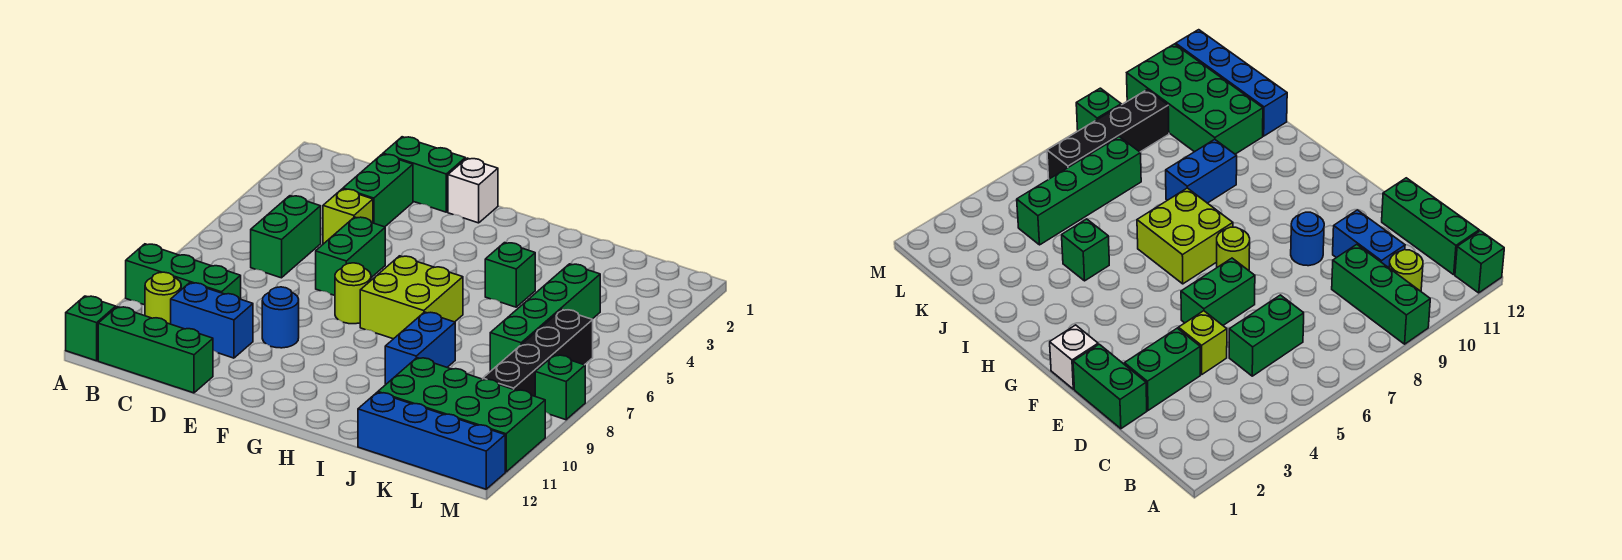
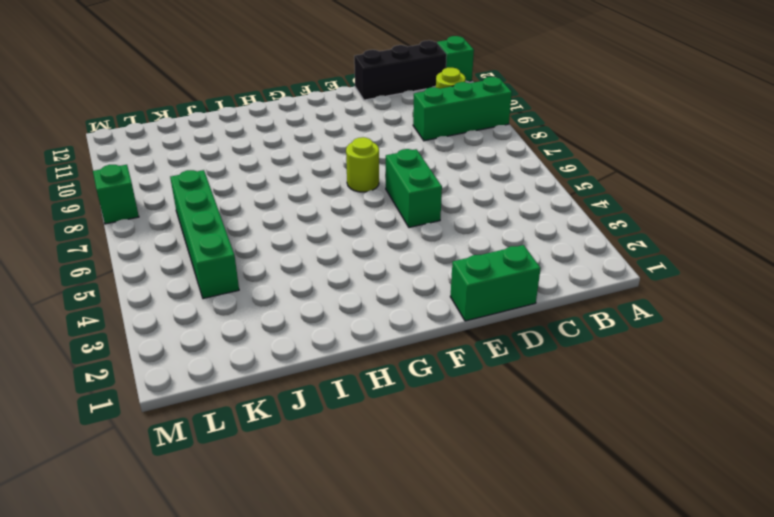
black brick B12:D12 level 1 -> green brick B12:D12 level 1
none -> green brick C5:C6 level 1
none -> blue brick C10:D10 level 1
none -> green brick D2:D3 level 1

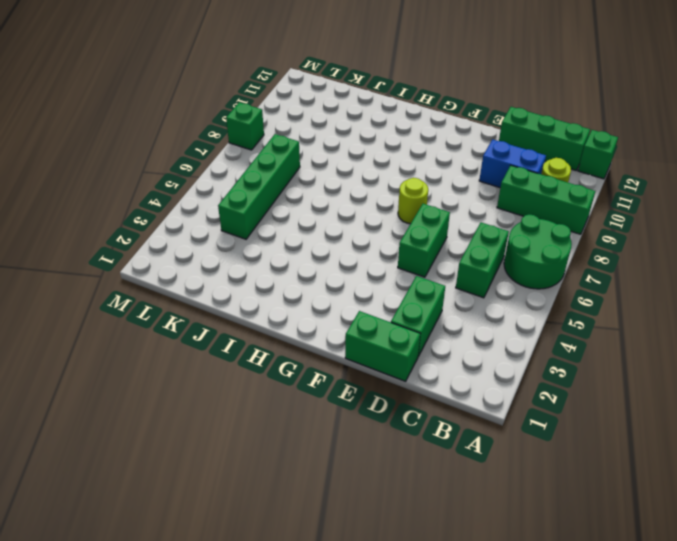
green round brick A6:B7 level 1 -> none
none -> lime brick D4 level 1
none -> blue round brick E9 level 1
none -> white brick F1 level 1

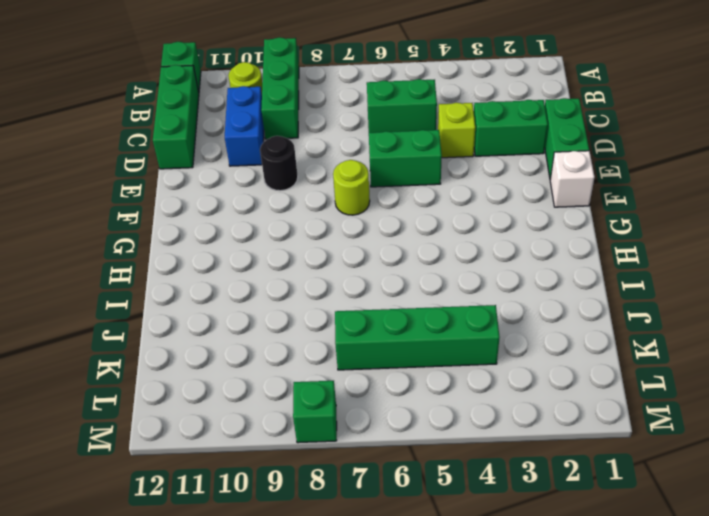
black round brick E9 level 1 -> blue round brick E9 level 1
none -> lime brick G6:H7 level 1
none -> green brick I4 level 1
none -> blue brick I8:I9 level 1

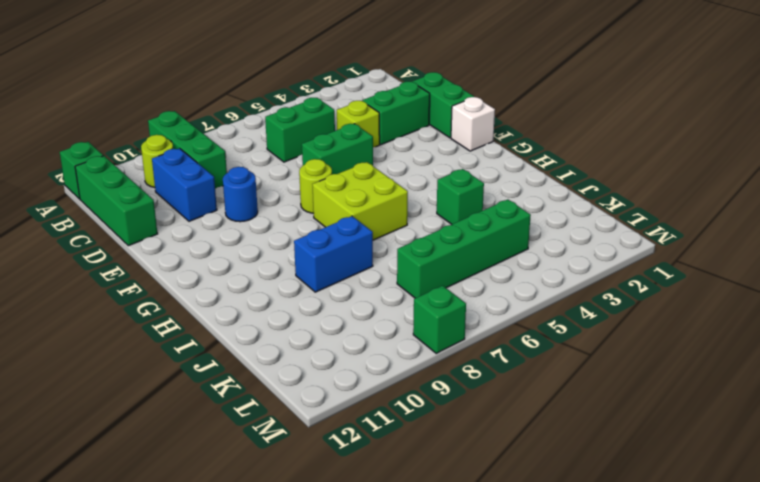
none -> green brick J10:M11 level 1
none -> blue brick J12:M12 level 1
none -> black brick L6:L9 level 1

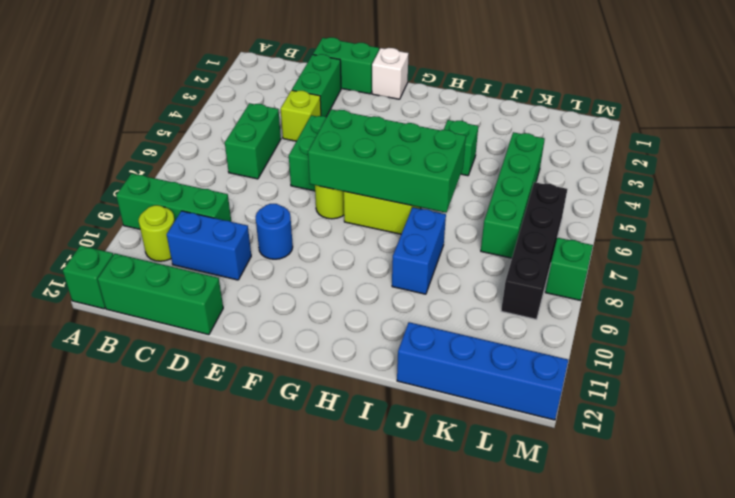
green brick F6:I7 level 2 -> green brick J10:M11 level 1

